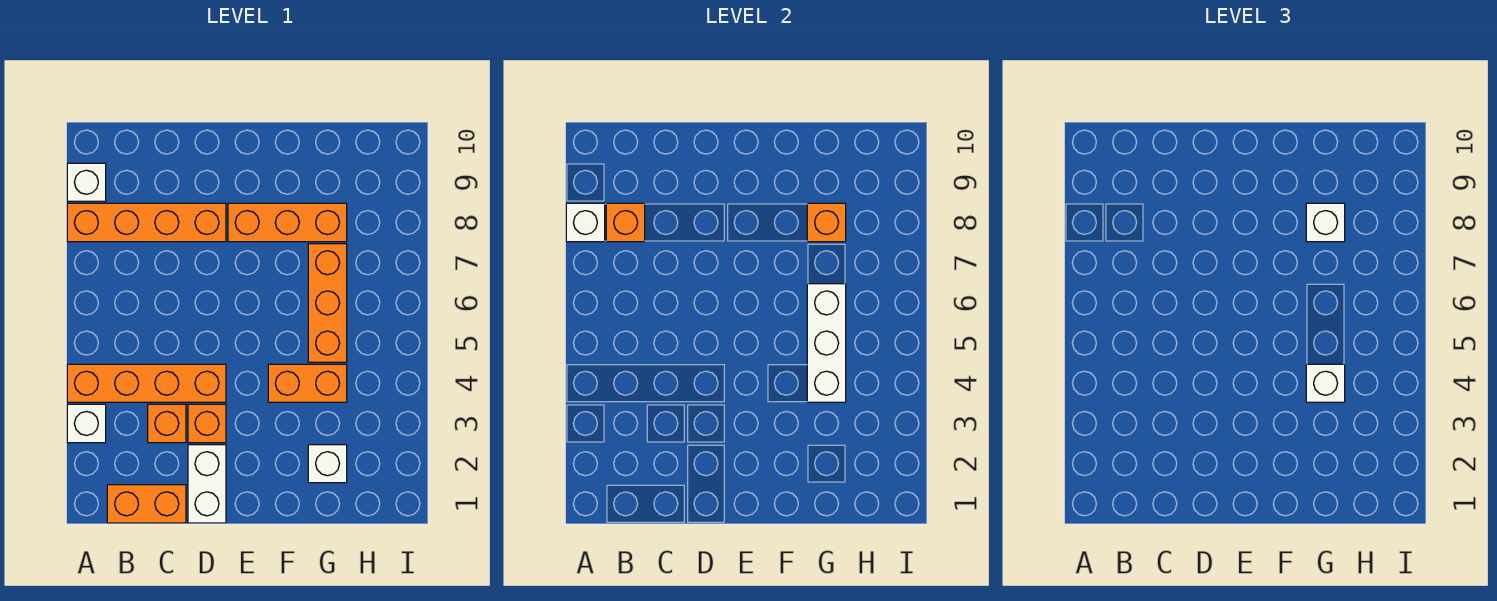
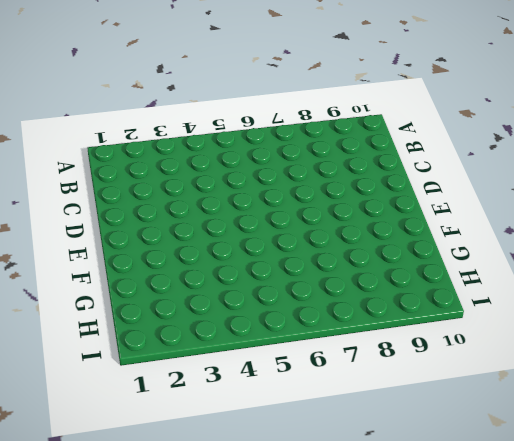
none -> white brick A3 level 1
none -> orange brick A4:D4 level 1
none -> orange brick A8:D8 level 1

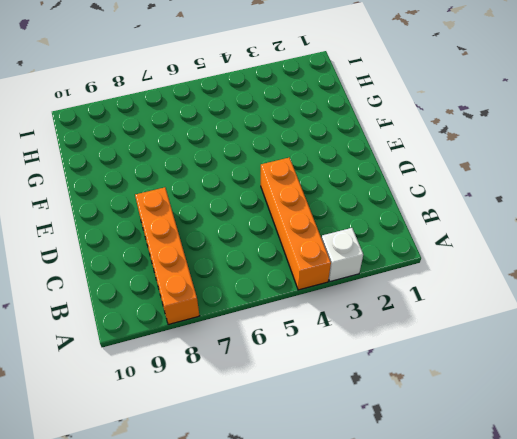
none -> white brick A9 level 1
none -> orange brick B1:C1 level 1
none -> orange brick C3 level 1

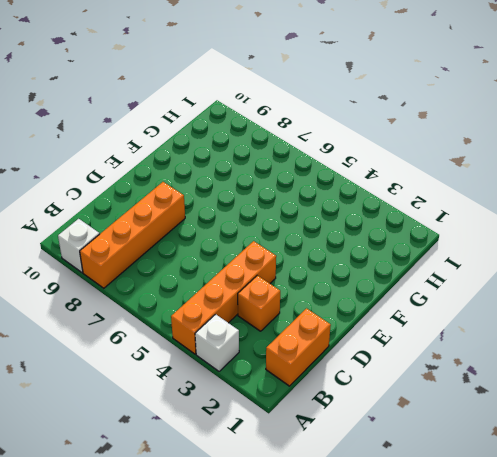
none -> white brick D1:D2 level 1
none -> orange brick D3 level 1
none -> orange brick E8:G8 level 1

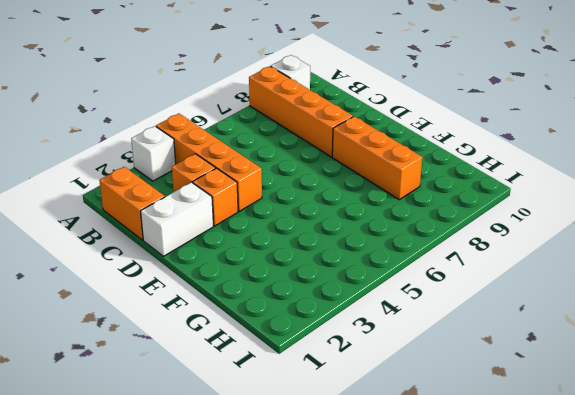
none -> orange brick F4:G4 level 1
none -> white brick G2 level 1
none -> orange brick G5:G7 level 1

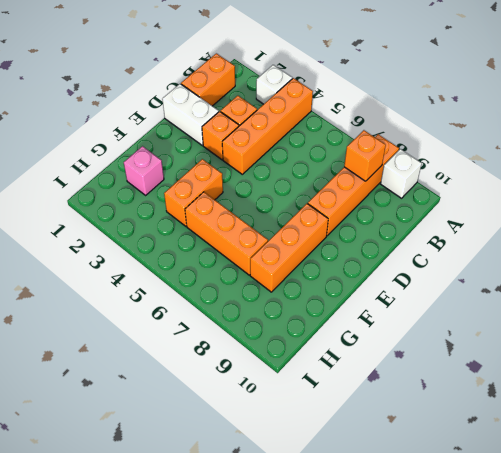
pink brick G2 level 1 -> white brick G2 level 1
none -> white brick A8 level 2
none -> white brick G4:G6 level 2
none -> orange brick G8 level 2

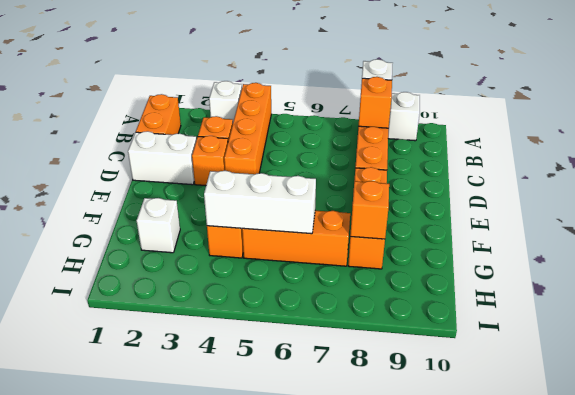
none -> white brick G4 level 3
none -> white brick G8 level 3

